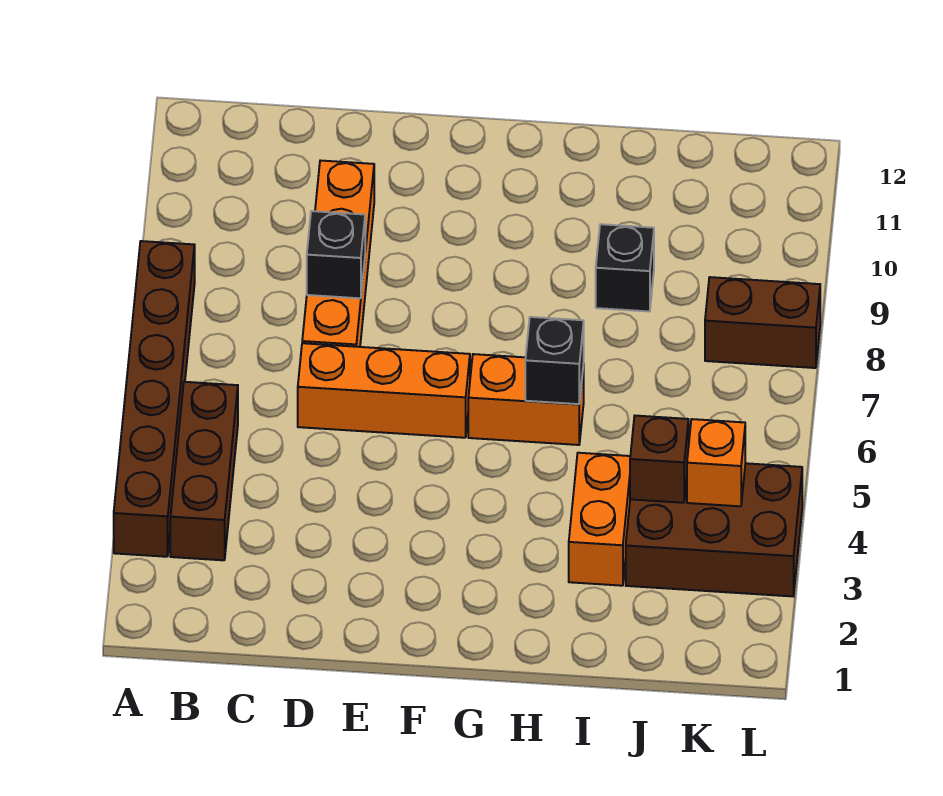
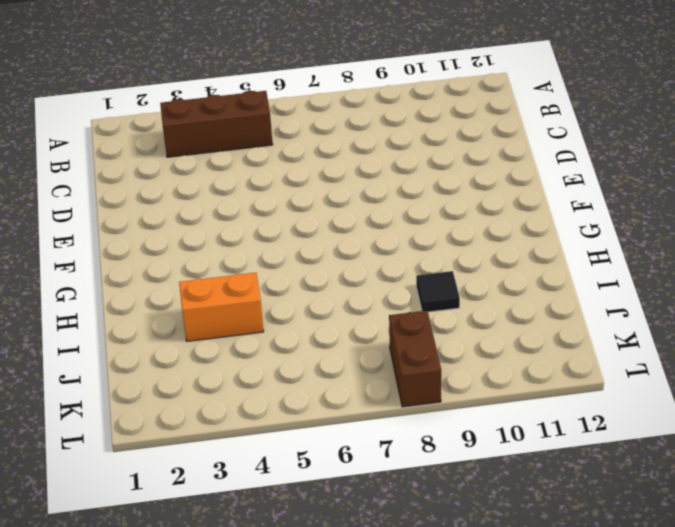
black tile I9 level 1 -> black brick I9 level 1
none -> brown brick A3:A8 level 1
none -> orange brick D6:F6 level 1
none -> orange brick D7:D10 level 1

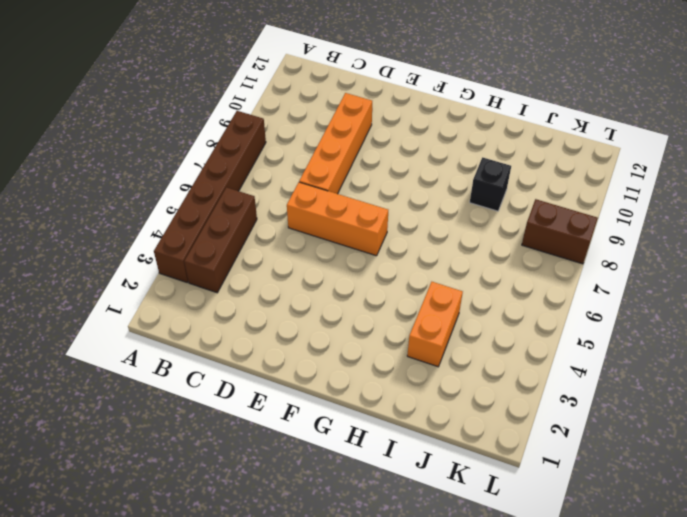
none -> orange brick G6:H6 level 1
none -> brown brick J3:L4 level 1
none -> black brick D8 level 2

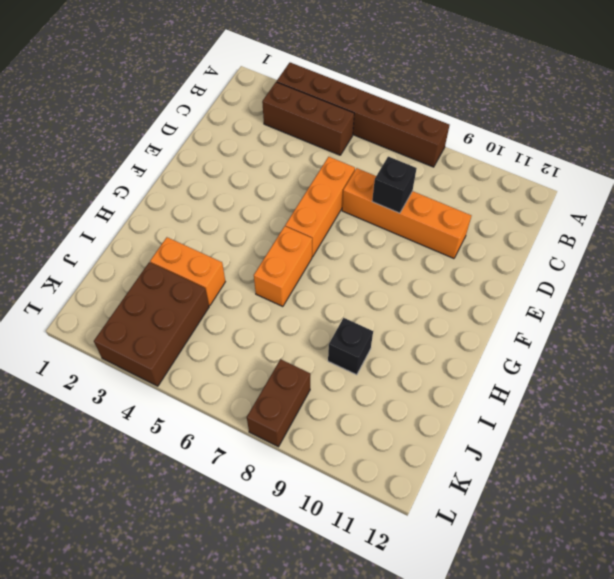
none -> black brick H6 level 2
none -> brown brick J4 level 2
none -> orange brick K4 level 2

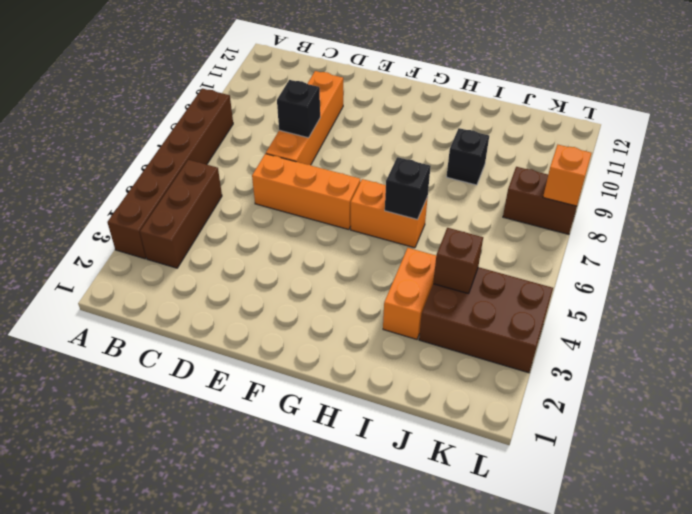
orange brick L8 level 2 -> orange brick K4 level 2

